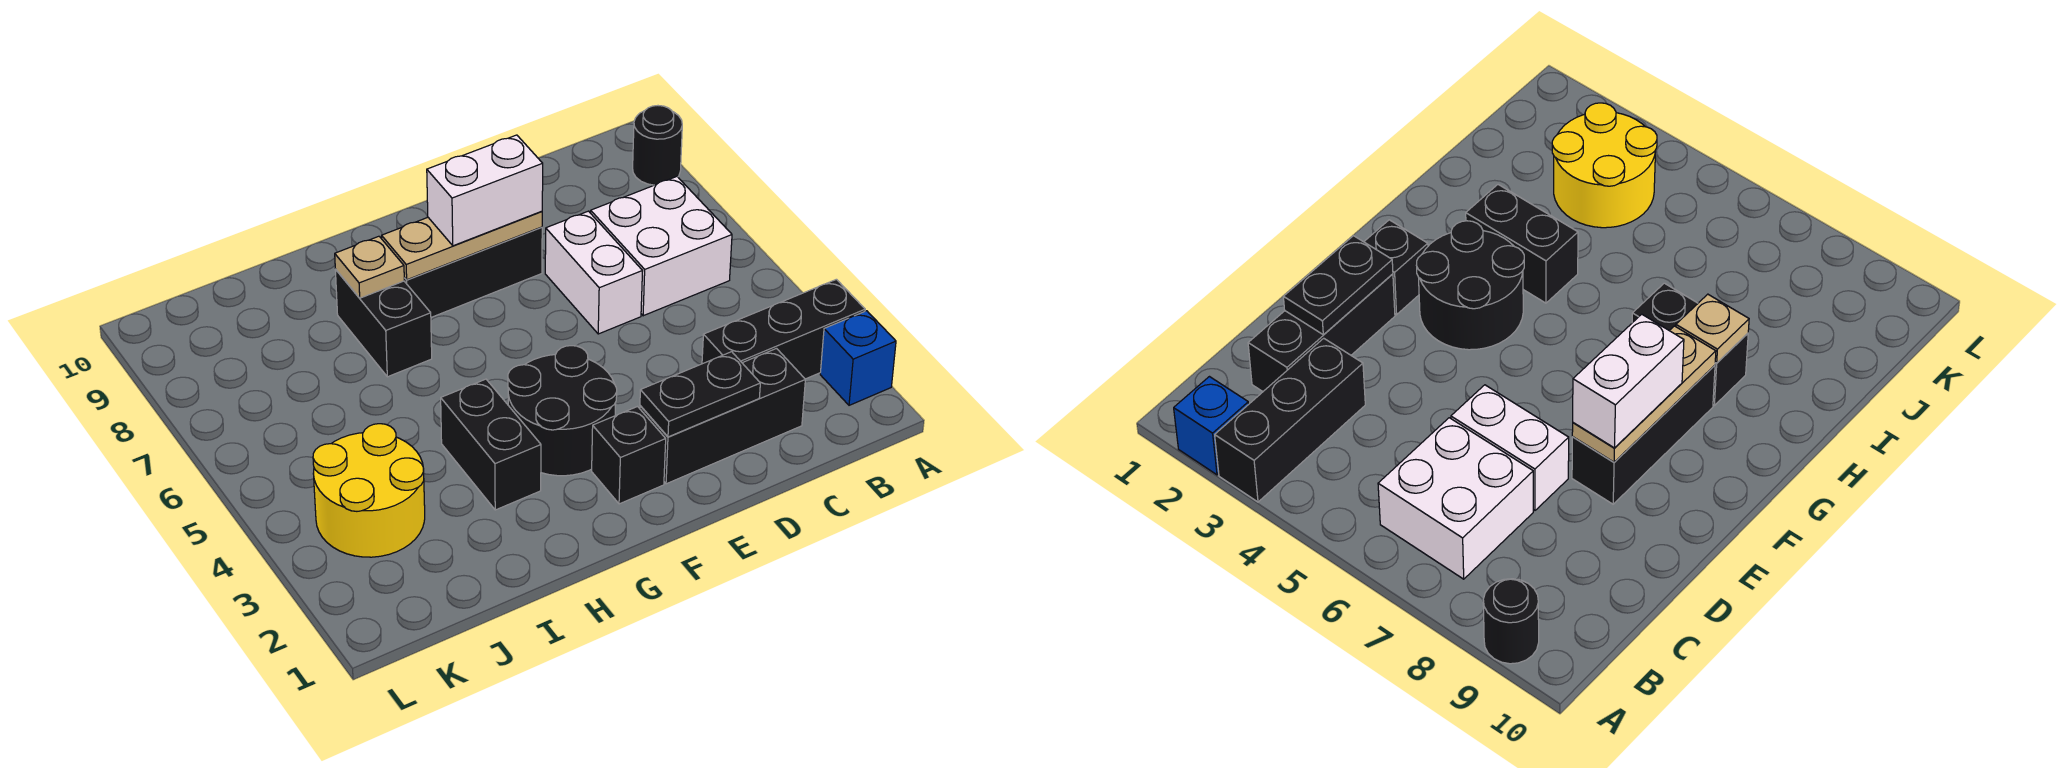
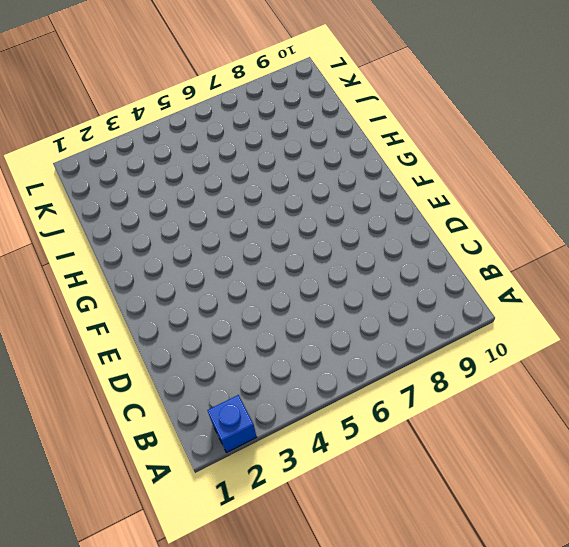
none -> black brick A3:C3 level 1
none -> black round brick A9 level 1
none -> white brick B6:C7 level 1

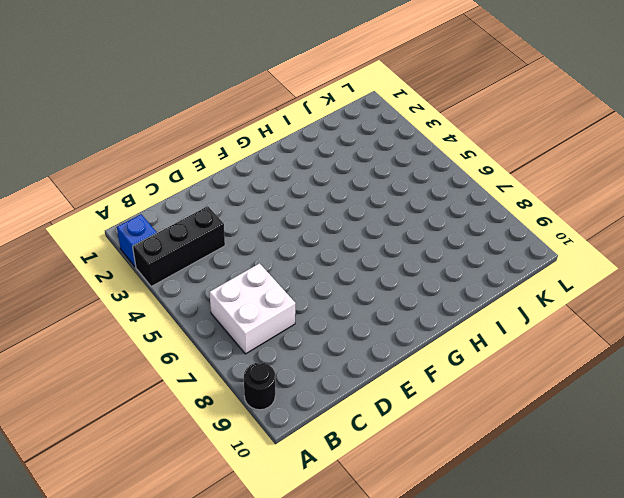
none -> black brick C2:E2 level 1
none -> white brick D6:D7 level 1
none -> black brick E8:G8 level 1

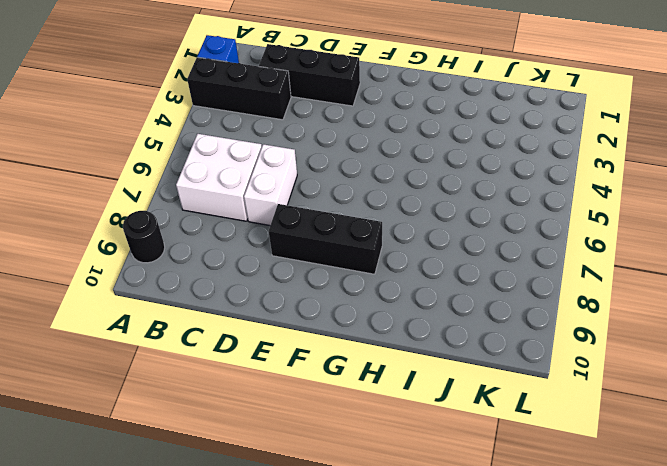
none -> black brick F2 level 1
none -> black round brick F3:G4 level 1
none -> black brick H3:H4 level 1

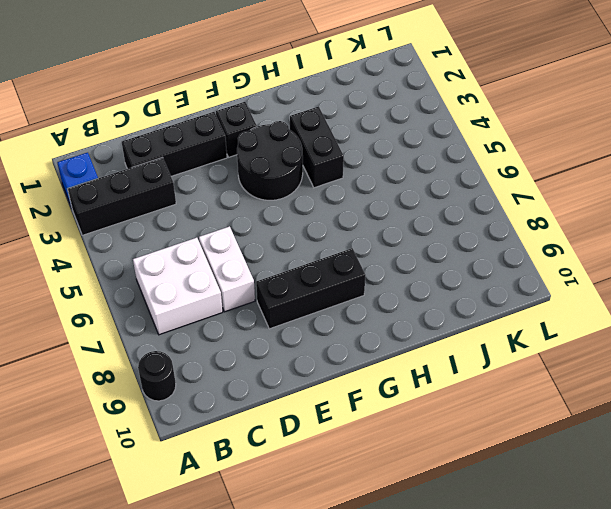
none -> black brick H7:H8 level 1
none -> yellow round brick J3:K4 level 1
none -> black plate D2:E2 level 2

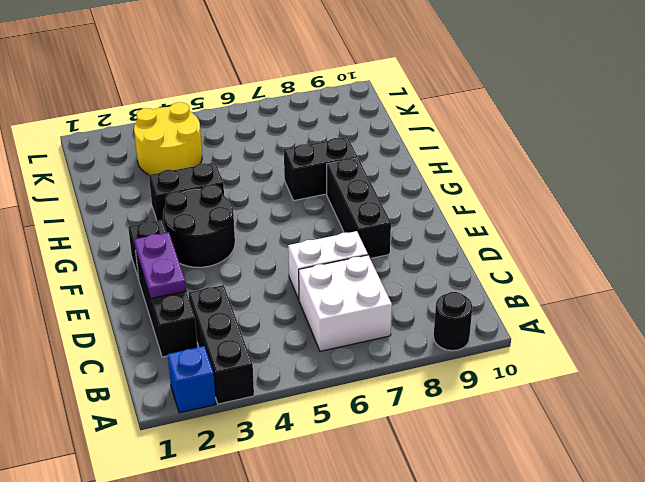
purple plate D2:E2 level 2 -> black plate D2:E2 level 2
none -> tan plate E8:G8 level 2
none -> tan plate H8 level 2
none -> white brick E8:F8 level 3

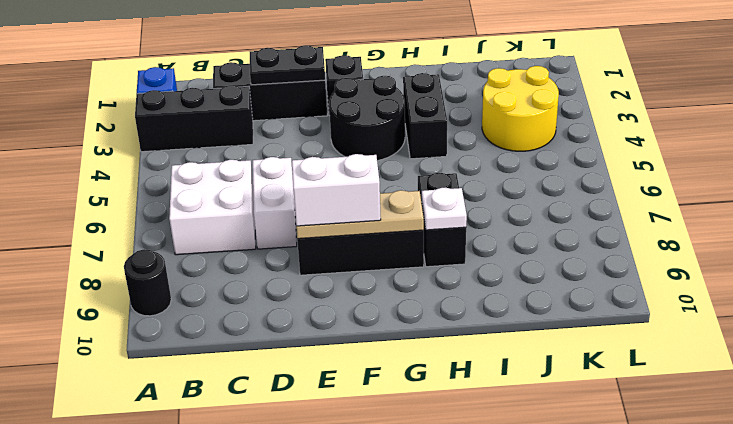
white plate H8 level 2 -> tan plate H8 level 2

